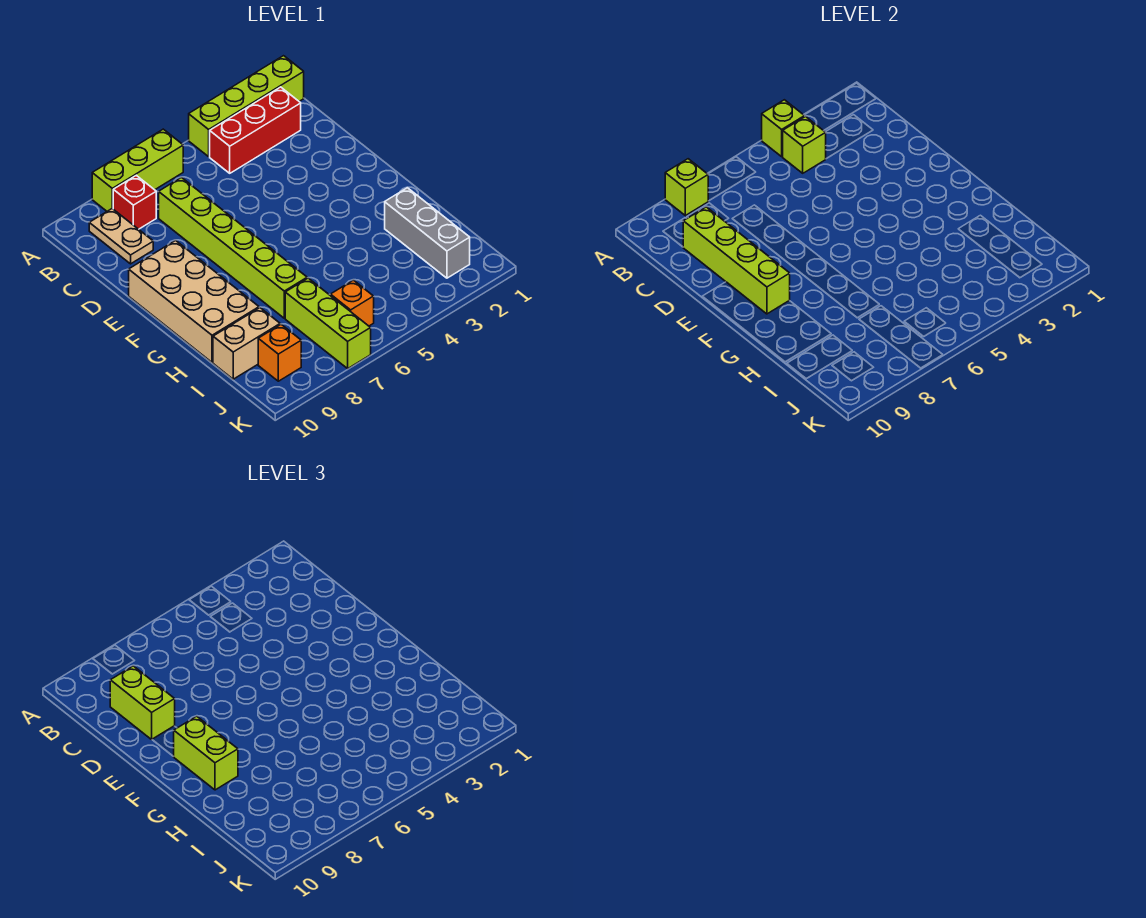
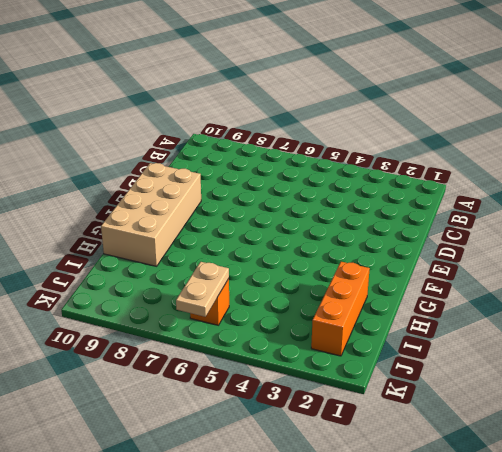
orange brick H2:J2 level 1 -> grey brick H2:J2 level 1
tan plate J6:K6 level 2 -> tan plate B9:C9 level 1
none -> lime brick A1:A4 level 1
none -> lime brick A6:A8 level 1
none -> red brick B2:B4 level 1

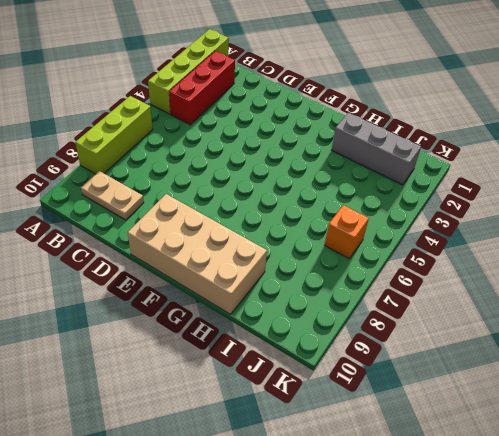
none -> red brick B8 level 1
none -> lime brick C7:H7 level 1
none -> lime brick I7:K7 level 1

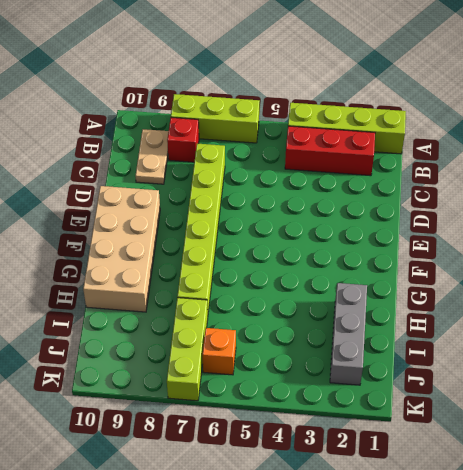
none -> tan brick I9:I10 level 1
none -> orange brick J9 level 1
none -> lime brick A4 level 2

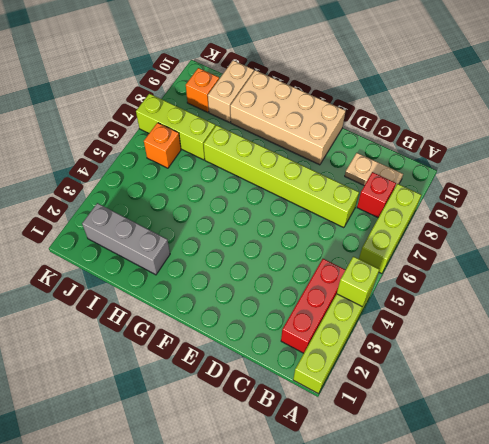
none -> lime brick A8 level 2
none -> lime brick B4 level 2
none -> lime brick C9:F9 level 2

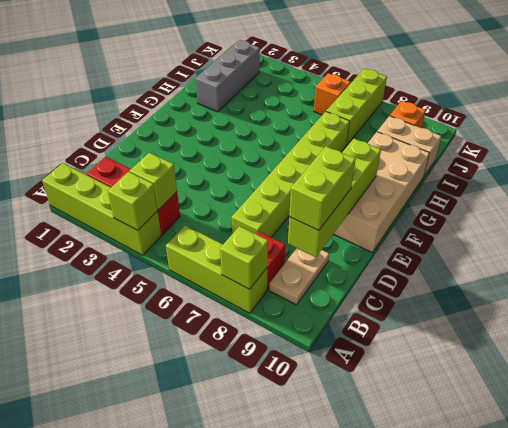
none -> lime brick F9:G9 level 3

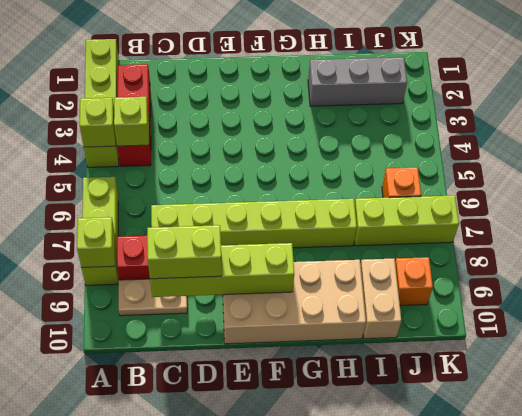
none -> lime brick F9:G9 level 3

